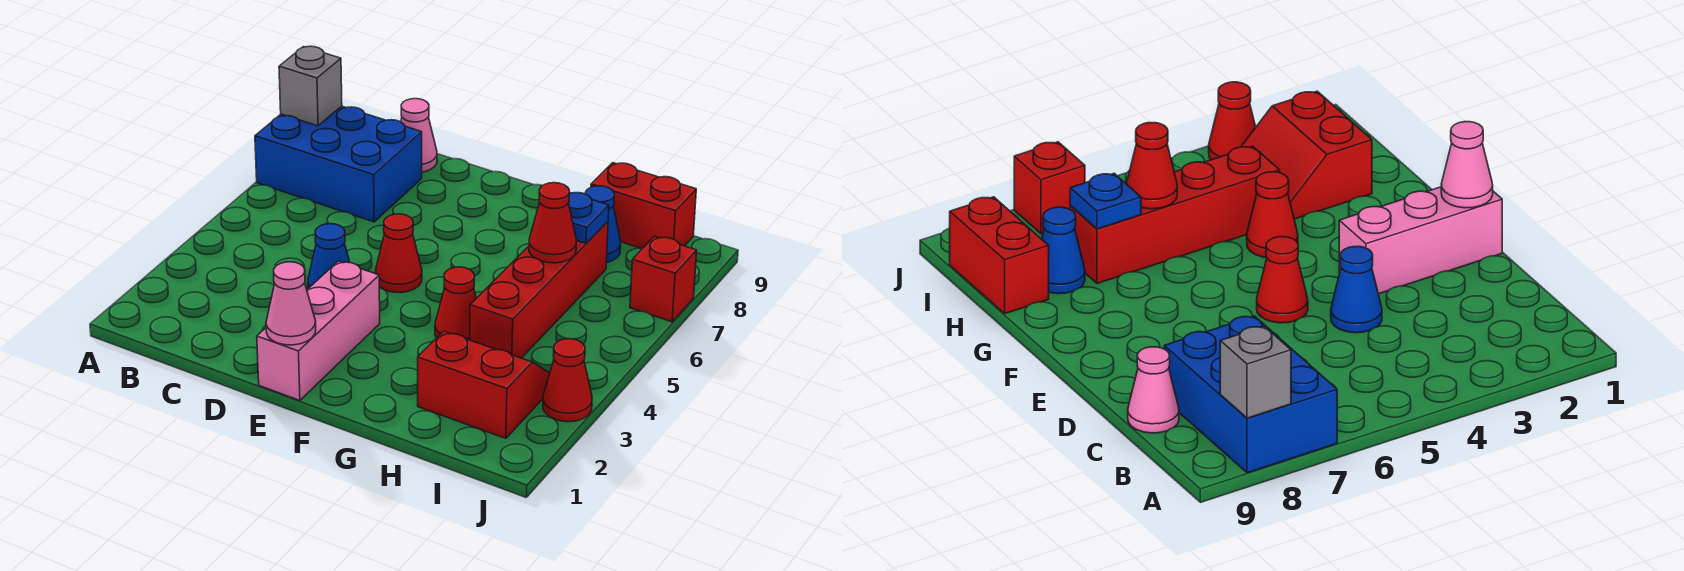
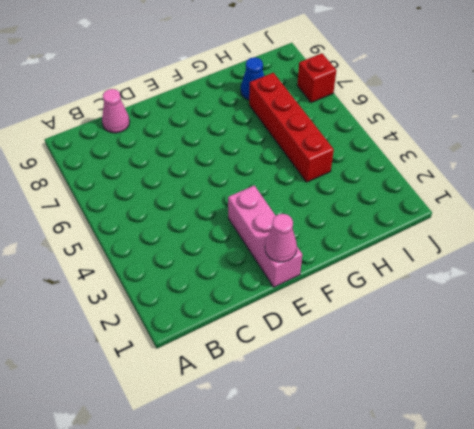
none -> blue brick A7:C8 level 1
none -> blue cone D4 level 1
none -> red cone E5 level 1

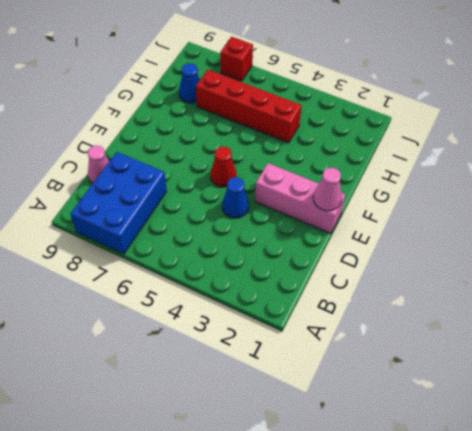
none -> red cone G4 level 1
none -> red slope H2:I3 level 1 top 2
none -> red brick H9:I9 level 1

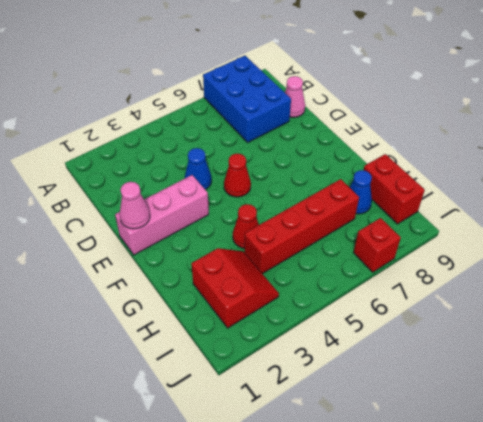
none -> red cone J3 level 1
none -> grey brick A8 level 2
none -> red cone H6 level 2

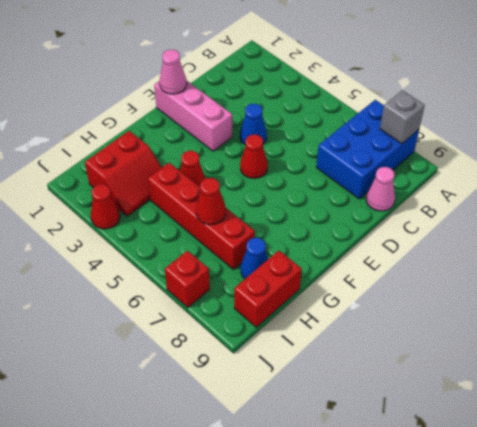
none -> blue plate H7 level 2

